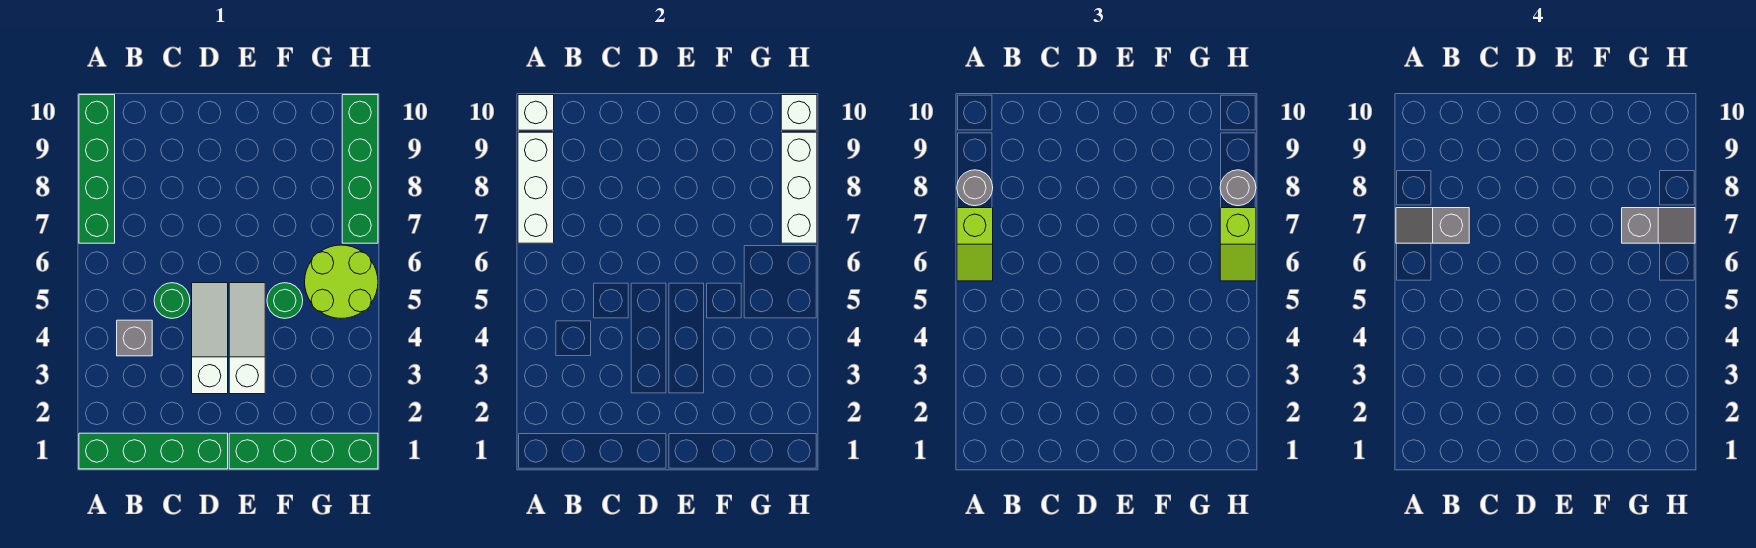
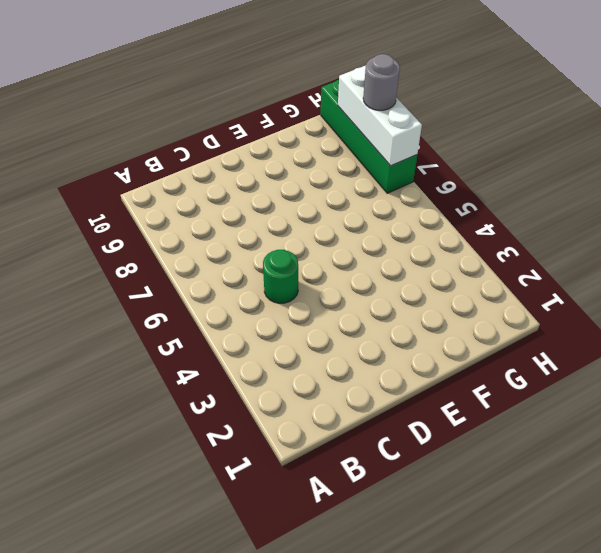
none -> green brick A1:D1 level 1
none -> green brick A7:A10 level 1
none -> grey brick B4 level 1

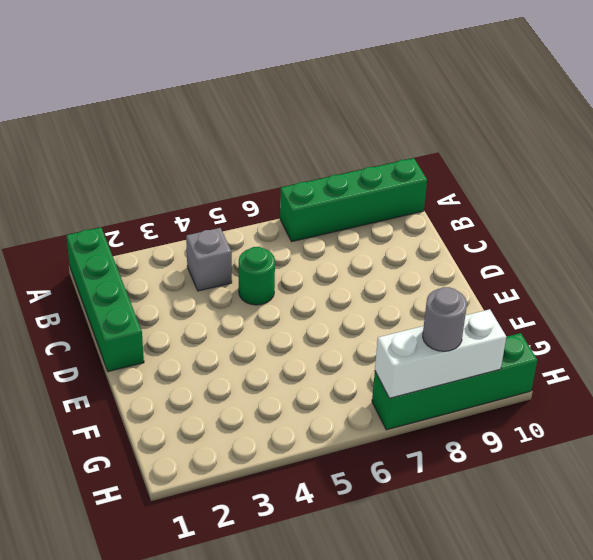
none -> white slope D3:D5 level 1 top 3
none -> green brick E1:H1 level 1
none -> white slope E3:E5 level 1 top 3

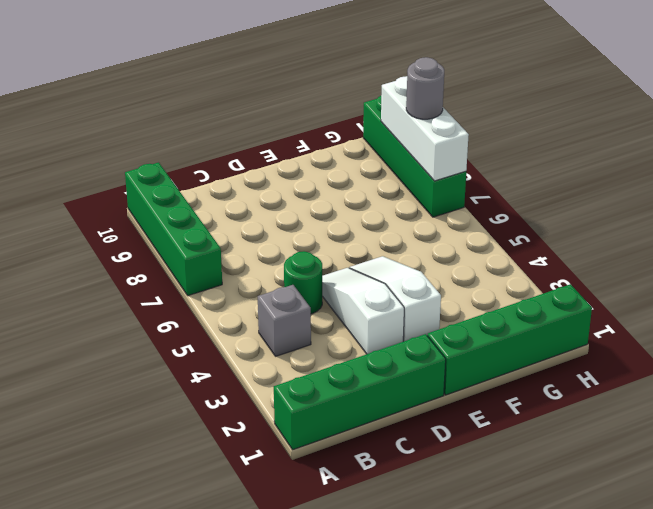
none -> green round brick F5 level 1
none -> lime round brick G5:H6 level 1
none -> white brick A7:A9 level 2

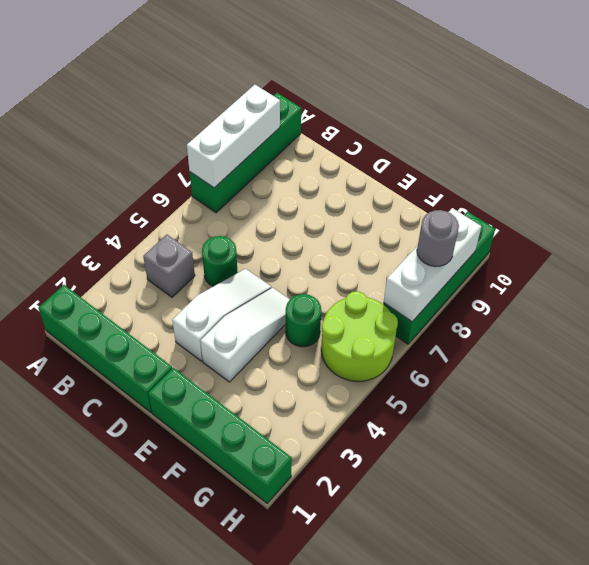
none -> white brick A10 level 2
none -> white brick H10 level 2
none -> lime slope A6:A7 level 3 top 7

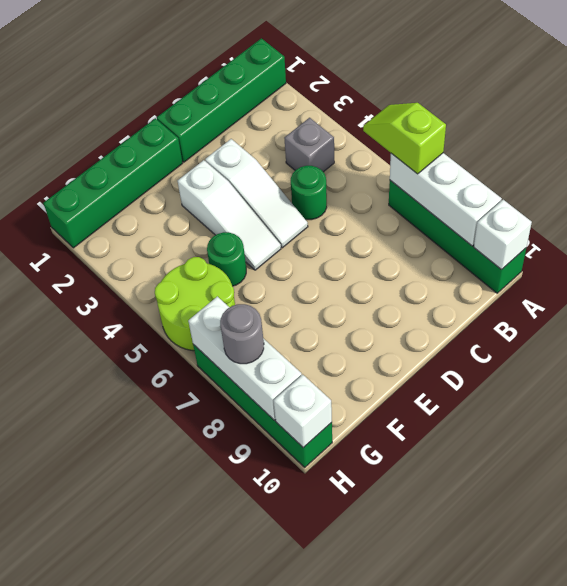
none -> grey round brick A8 level 3
none -> lime slope H6:H7 level 3 top 7
none -> grey slope A7:B7 level 4 top B

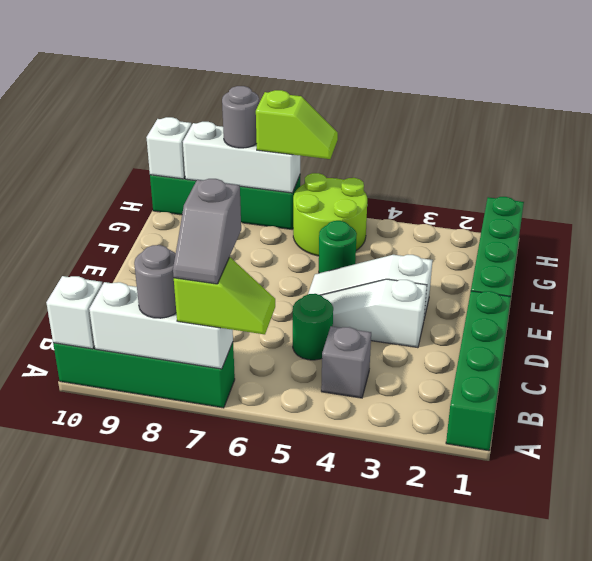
none -> grey slope G7:H7 level 4 top G

